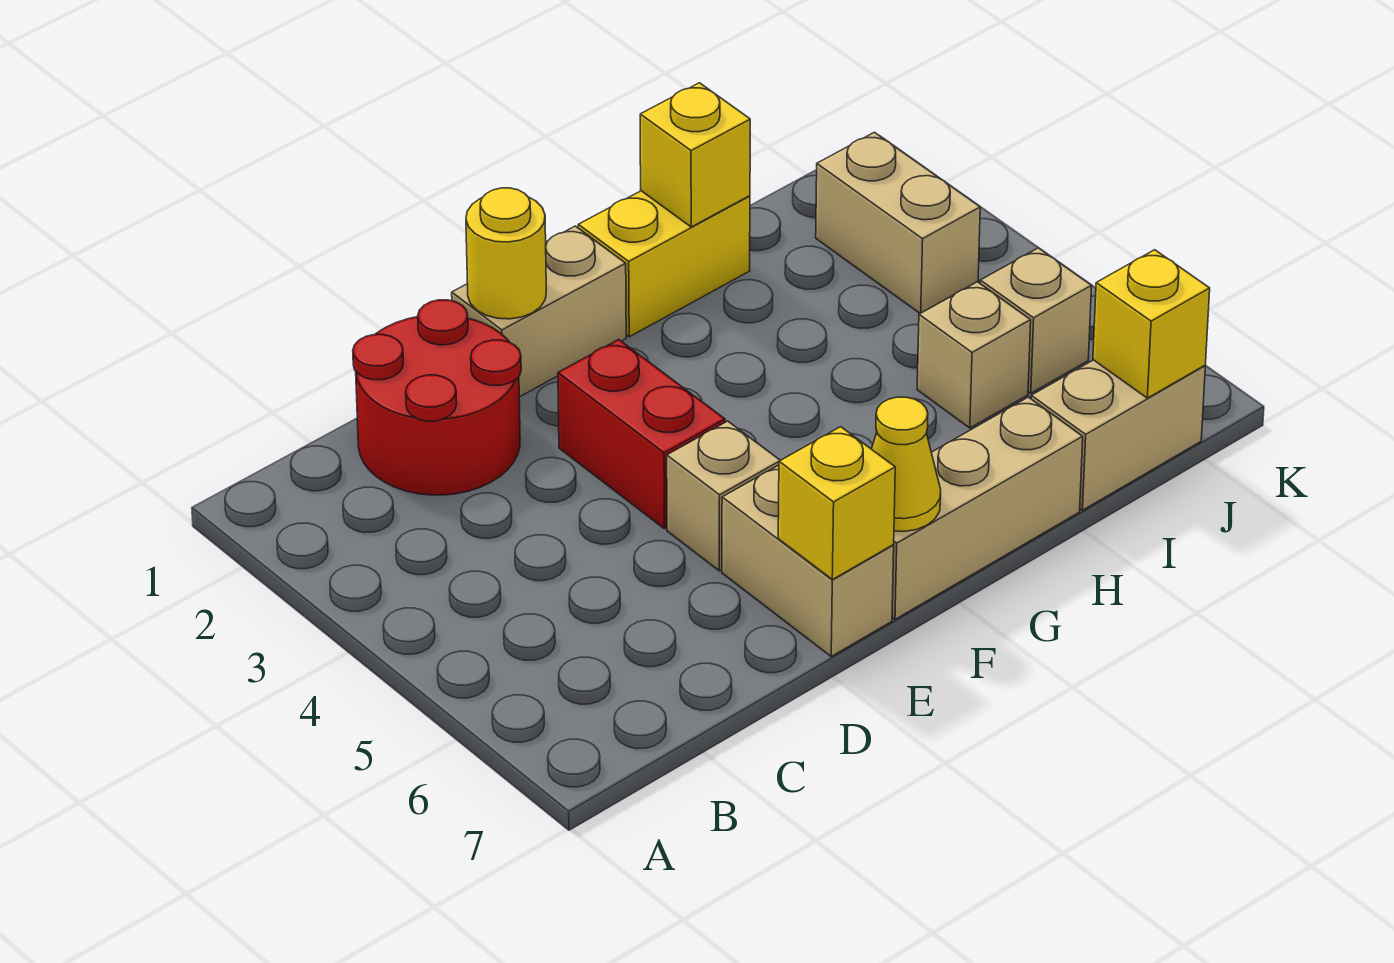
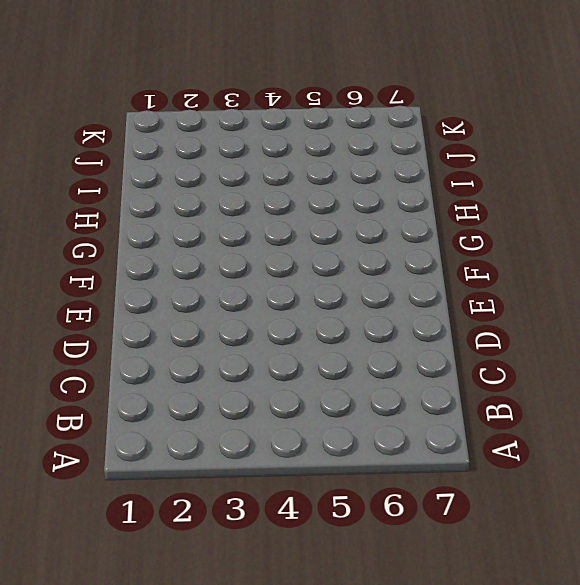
none -> red round brick C1:D2 level 1
none -> tan brick E1:F1 level 1
none -> red brick E3:E4 level 1

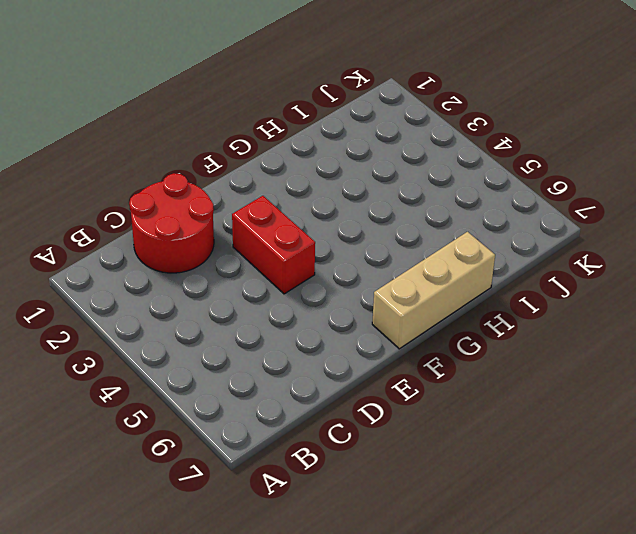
none -> tan brick E1:F1 level 1
none -> tan brick E5 level 1
none -> tan brick E6:E7 level 1

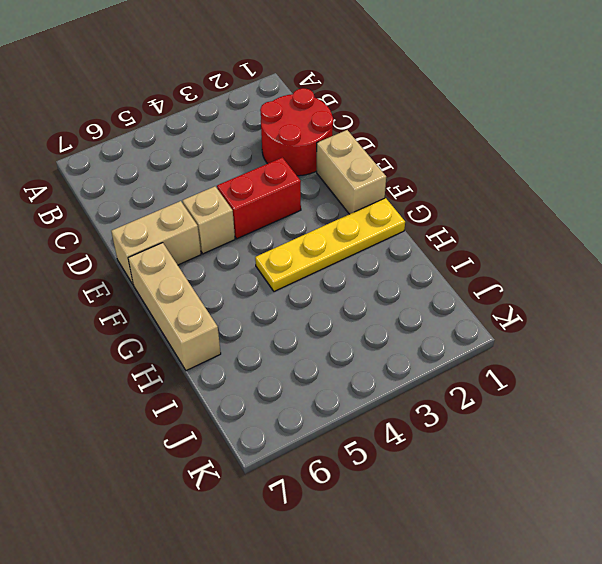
yellow plate G1:G4 level 1 -> yellow brick G1:H1 level 1
none -> tan brick I5 level 1
none -> tan brick I7:J7 level 1
none -> tan brick J2:J3 level 1

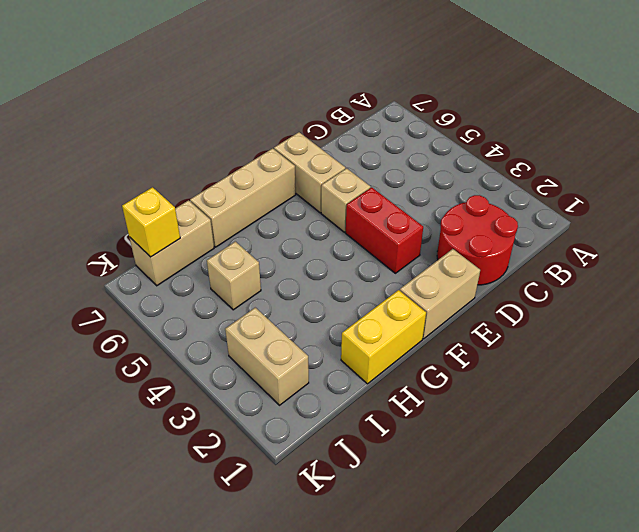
none -> tan brick J5 level 1
none -> yellow round brick E1 level 2
none -> yellow brick E7 level 2

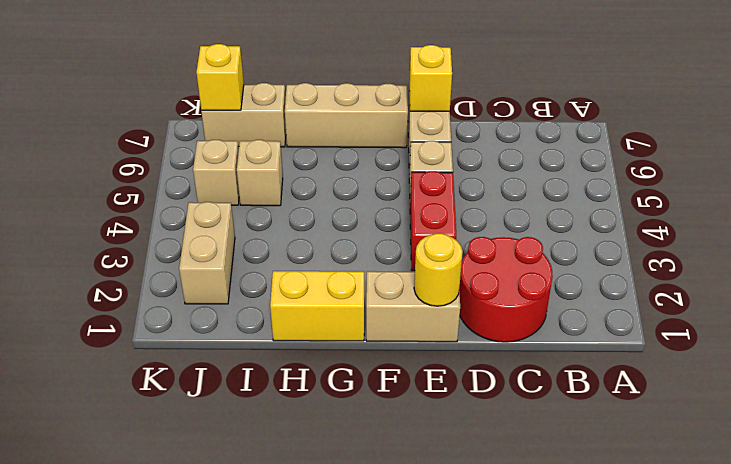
none -> yellow cone F7 level 2
none -> yellow brick H1 level 2

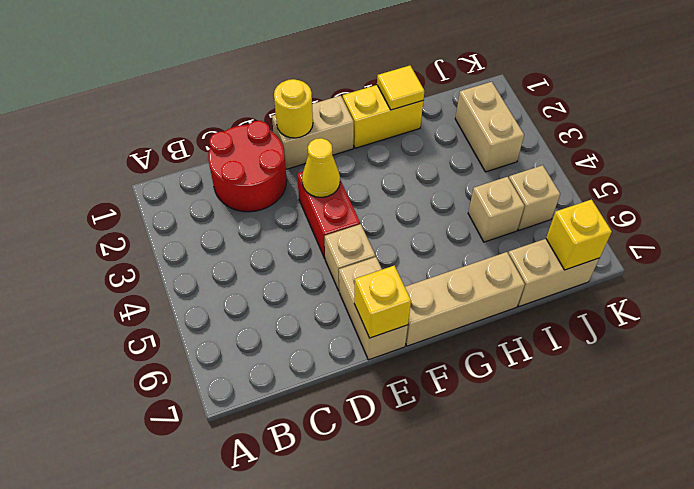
yellow cone E3 level 2 -> yellow cone F7 level 2
yellow tile H1 level 2 -> yellow brick H1 level 2

